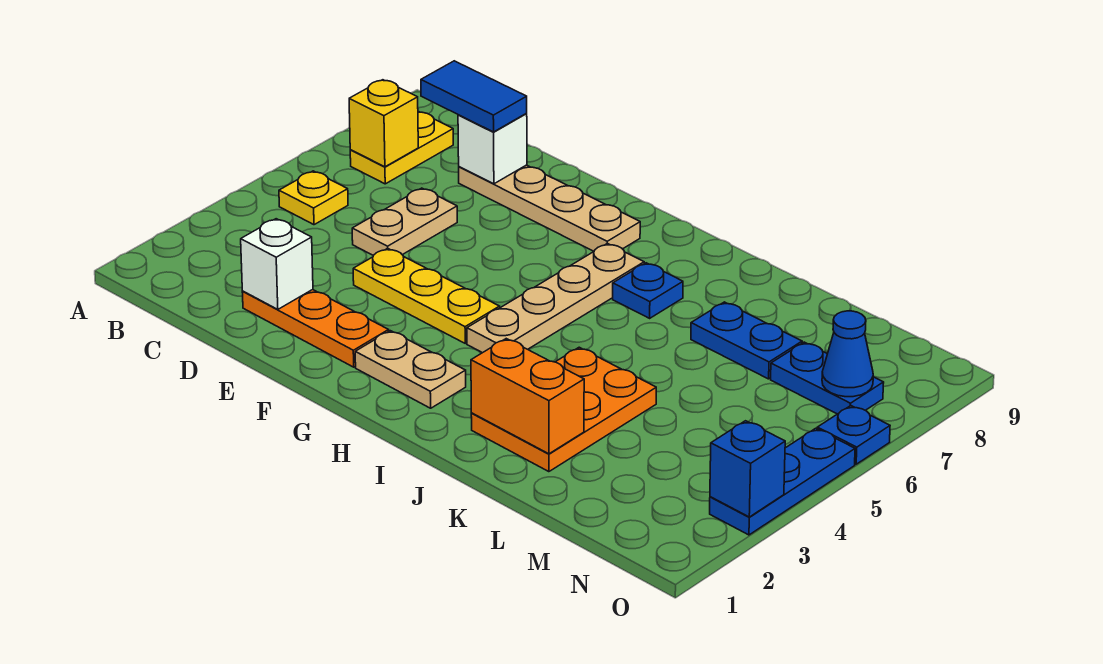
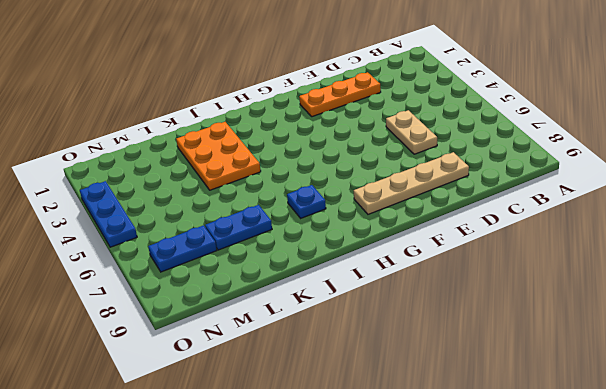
none -> yellow plate B5 level 1
none -> yellow plate B7:B8 level 1
none -> yellow plate E4:G4 level 1

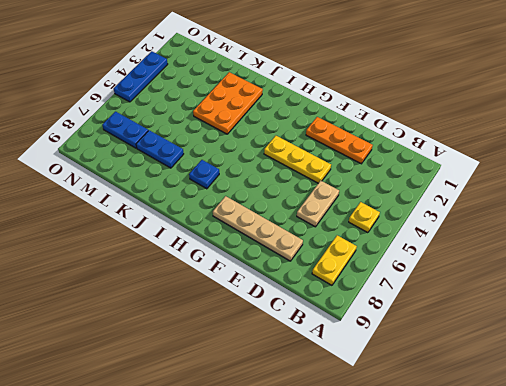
none -> tan plate G2:H2 level 1
none -> tan plate H4:H7 level 1
none -> blue plate O6 level 1

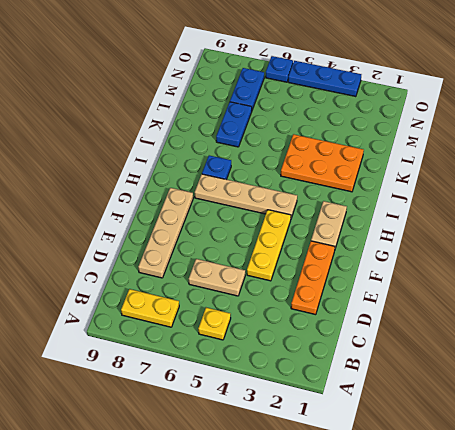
none -> yellow brick B7 level 2
none -> white brick D2 level 2
none -> white brick D8 level 2

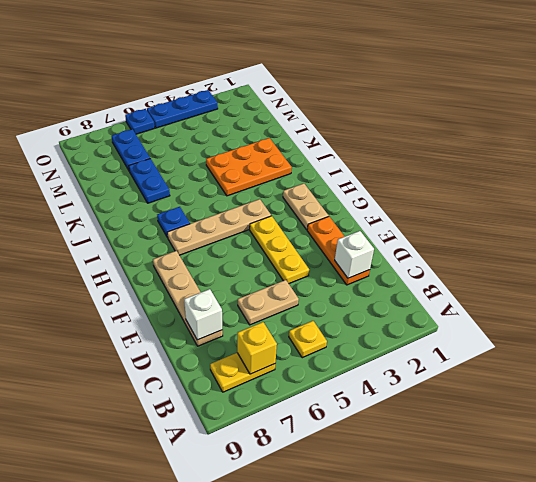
none -> orange brick J2:K2 level 2
none -> blue cone N7 level 2
none -> blue brick O3 level 2

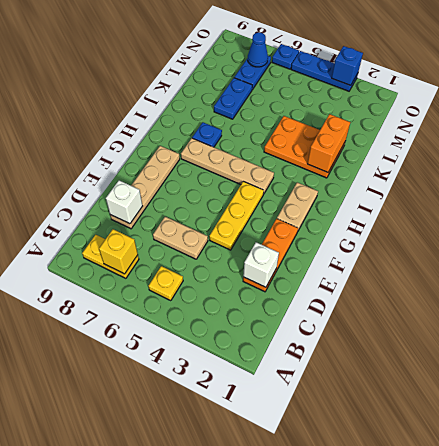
none -> blue tile C8:D8 level 3

